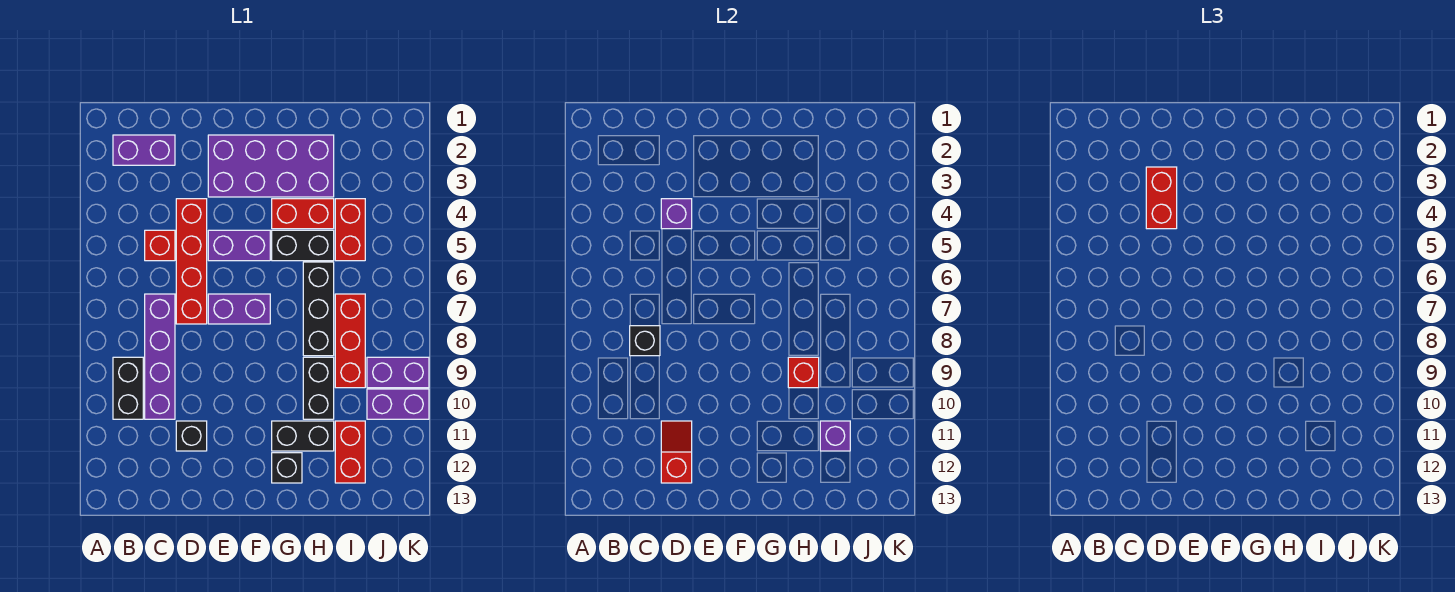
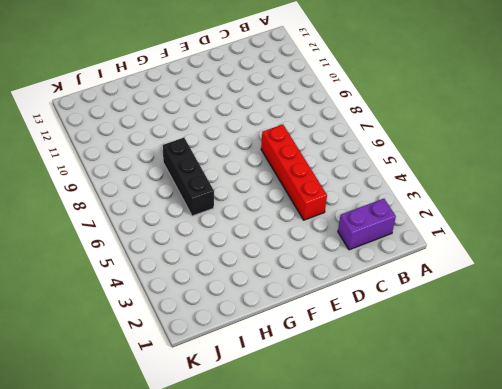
none -> black brick B9:B10 level 1
none -> red brick C5 level 1
none -> purple brick C7:C10 level 1

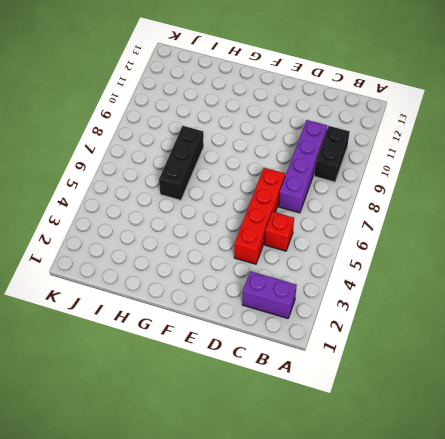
none -> black brick D11 level 1
none -> purple brick E2:H3 level 1
none -> purple brick E5:F5 level 1

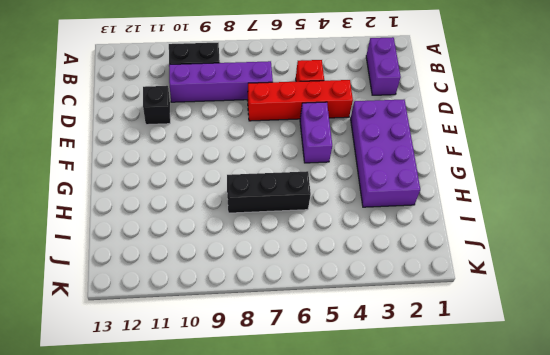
none -> purple brick E7:F7 level 1
none -> red brick G4:H4 level 1
none -> black brick G5:H5 level 1

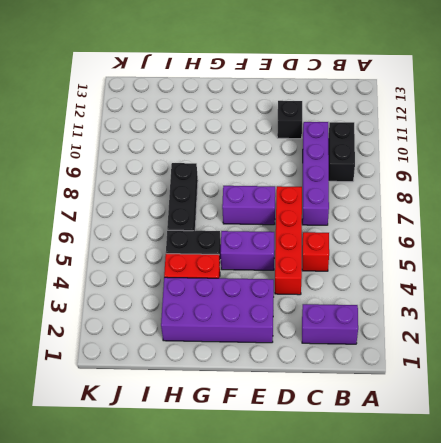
none -> black brick G11:H11 level 1
none -> black brick G12 level 1
none -> black brick H9:H10 level 1

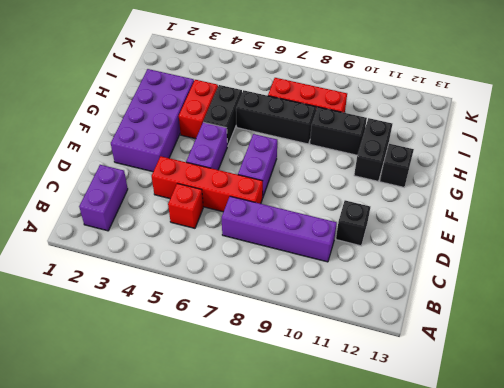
none -> black brick B9:B10 level 1
none -> red brick I4:I5 level 1
none -> red brick I11:I12 level 1

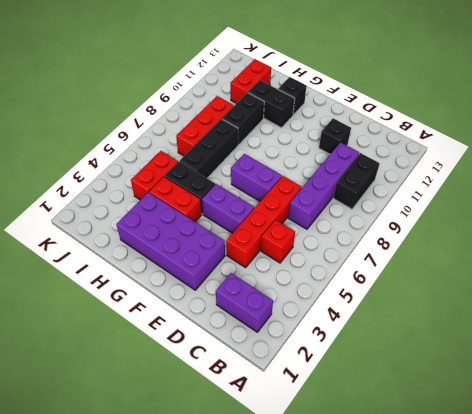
none -> purple brick J9:K9 level 1
none -> purple brick J10:K10 level 1
none -> black brick C8 level 2

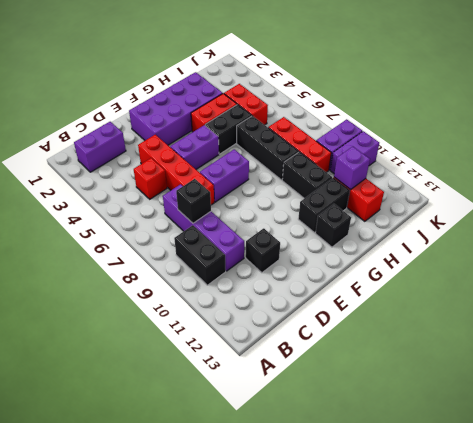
none -> purple brick D4 level 2
none -> red slope D11:D12 level 2 top 12
none -> red brick H9 level 2

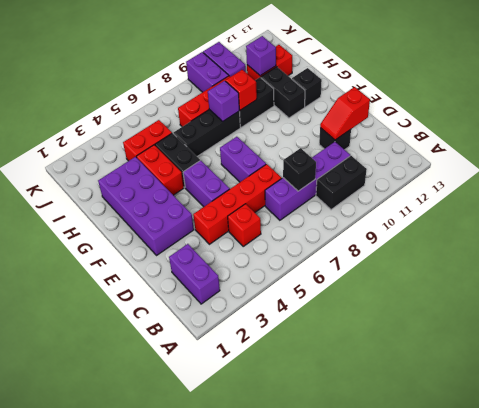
purple brick H8 level 2 -> purple brick D4 level 2
none -> red brick D3:D4 level 3

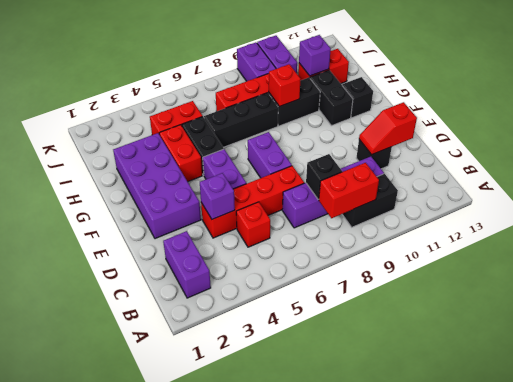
red brick B8:B9 level 2 -> red brick D3:D4 level 3

